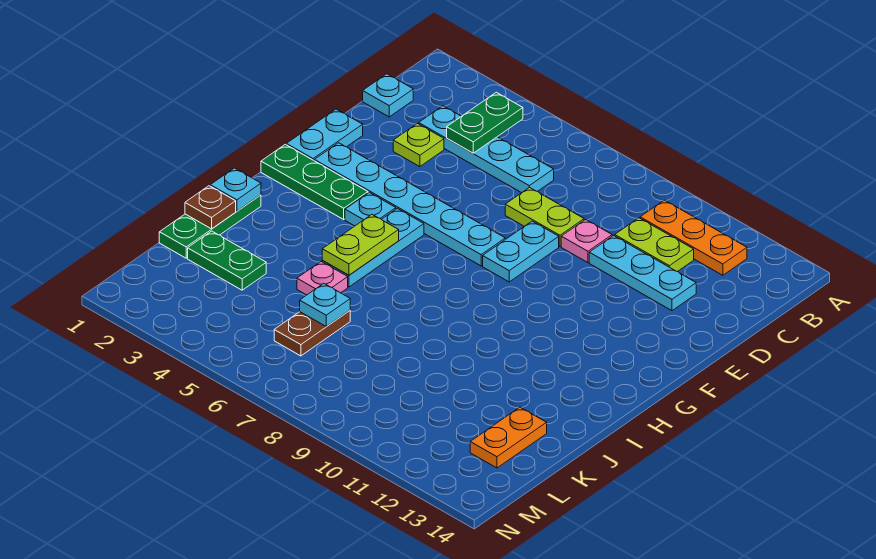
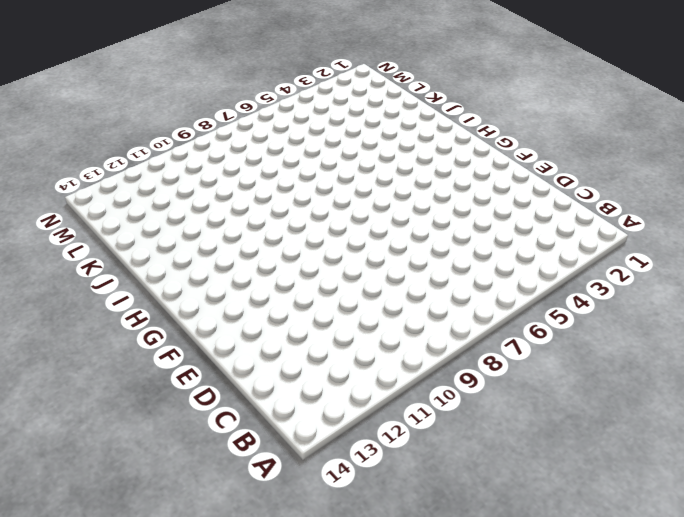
none -> orange plate B10:B12 level 1
none -> cyan plate C1 level 1
none -> cyan plate C3:C6 level 1

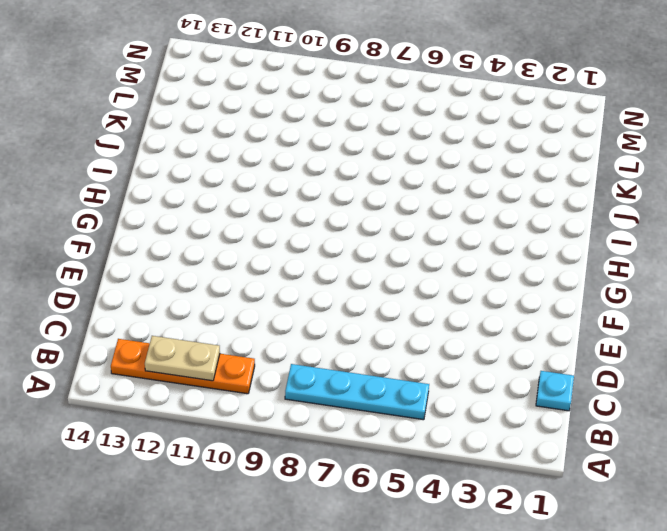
cyan plate B5:B8 level 1 -> cyan plate C3:C6 level 1
orange plate B10:B13 level 1 -> orange plate B10:B12 level 1
tan plate B11:B12 level 2 -> none
none -> lime plate C10:C11 level 1
none -> lime plate D3 level 1
none -> lime plate D7:D8 level 1

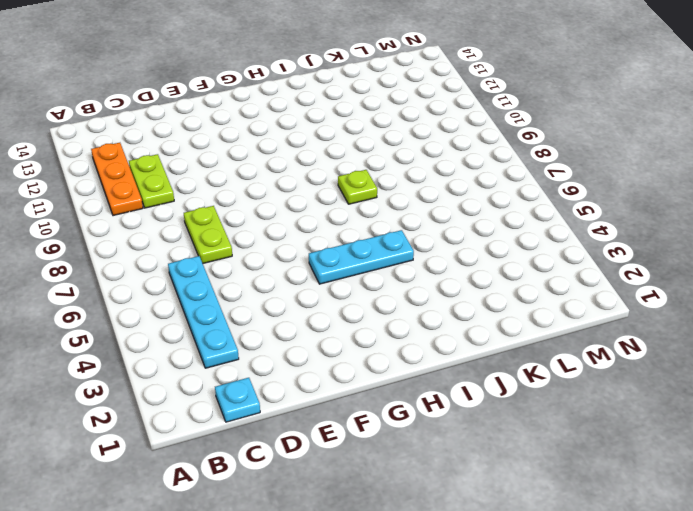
lime plate I8 level 1 -> lime plate D3 level 1
none -> pink plate D9 level 1
none -> cyan plate D10:D12 level 1
none -> cyan plate E1:F1 level 1

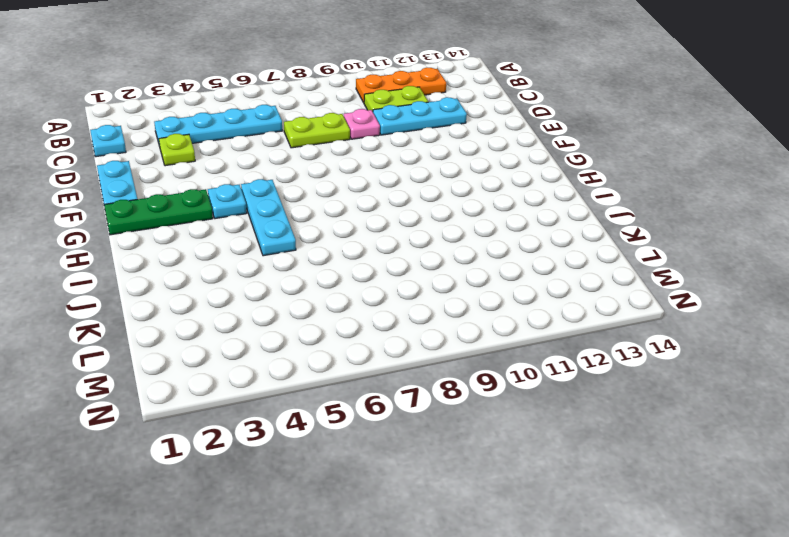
none -> cyan plate E8:F8 level 1
none -> cyan plate F2:F7 level 1
none -> green plate I1:K1 level 1

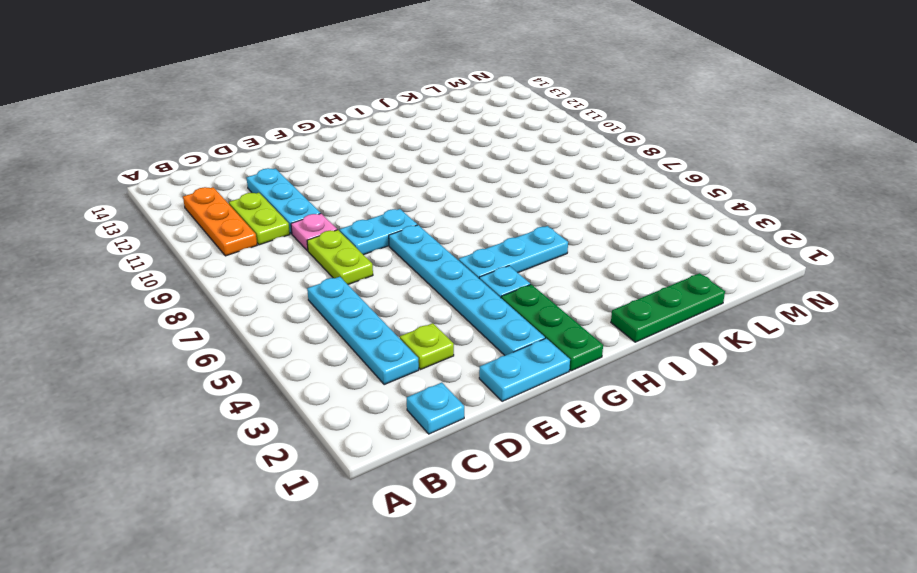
none -> pink plate J5 level 1
none -> green plate K2:K3 level 1
none -> brown plate K6:L6 level 1

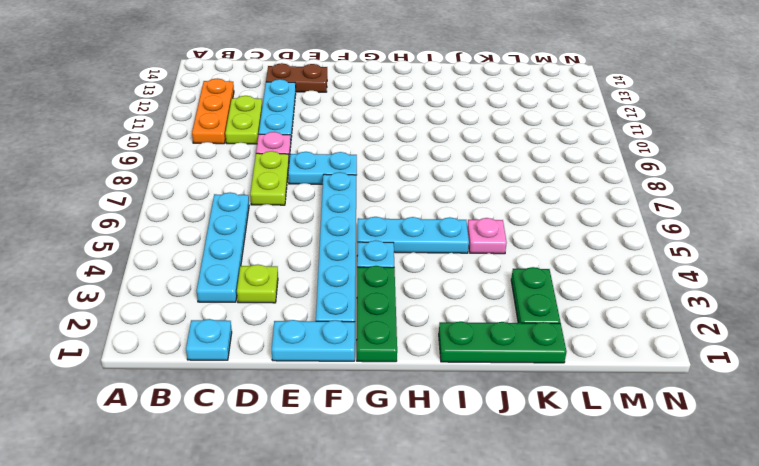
brown plate D13:E13 level 1 -> brown plate K6:L6 level 1
none -> orange plate K13:L13 level 1
none -> green plate B4:C4 level 2
none -> lime plate H5:I5 level 2

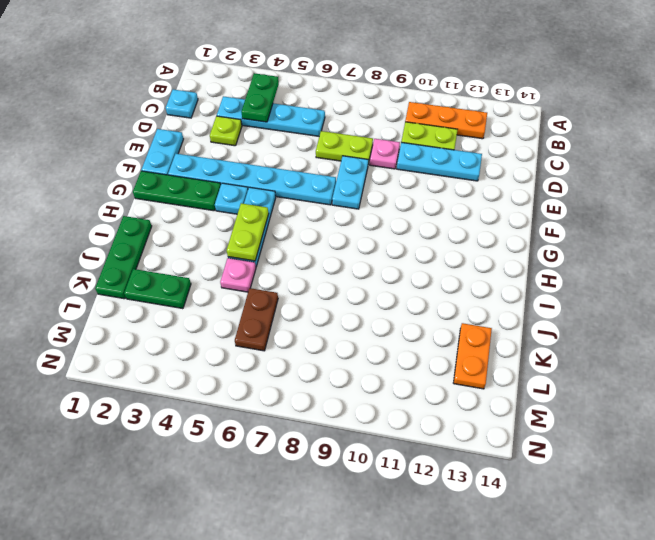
none -> cyan plate I1 level 2
none -> brown plate J1 level 2
none -> cyan plate K6 level 2

